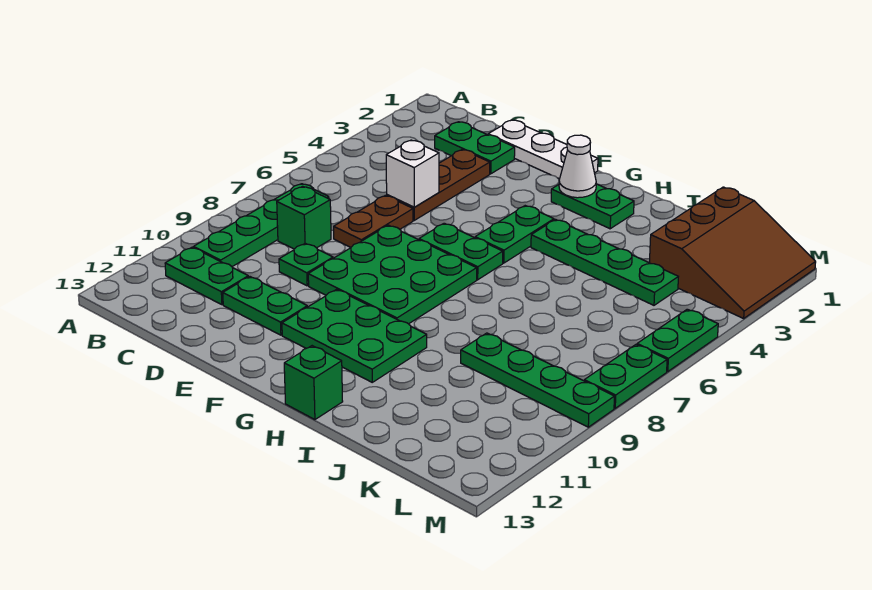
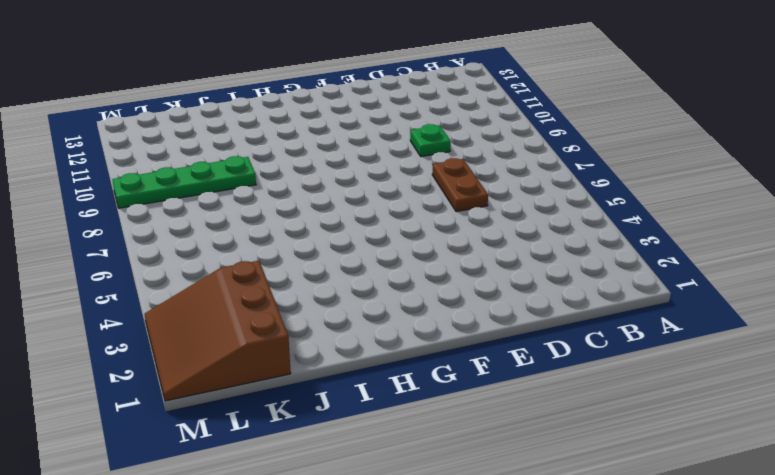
none -> green plate B7:B10 level 1
none -> green plate B11:C11 level 1
none -> green plate C2:D2 level 1

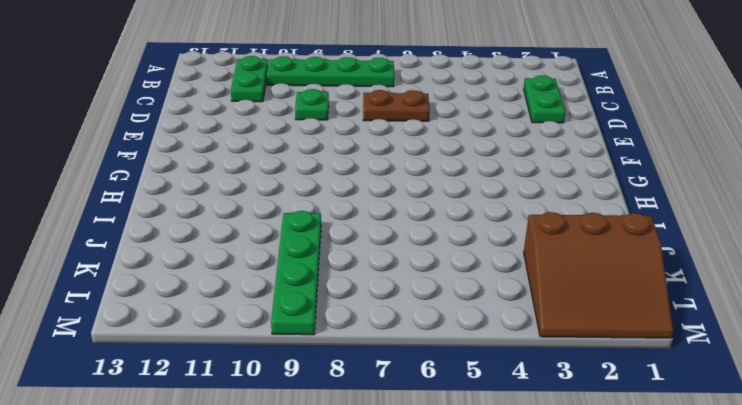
none -> green brick C8 level 1
none -> white plate D1:F1 level 1
none -> brown plate D3:D5 level 1

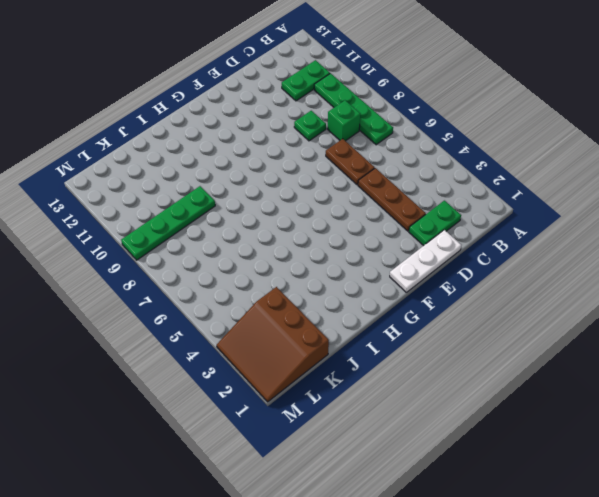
none -> green plate D11:E11 level 1
none -> green plate E7:G9 level 1
none -> green plate F6:G6 level 1

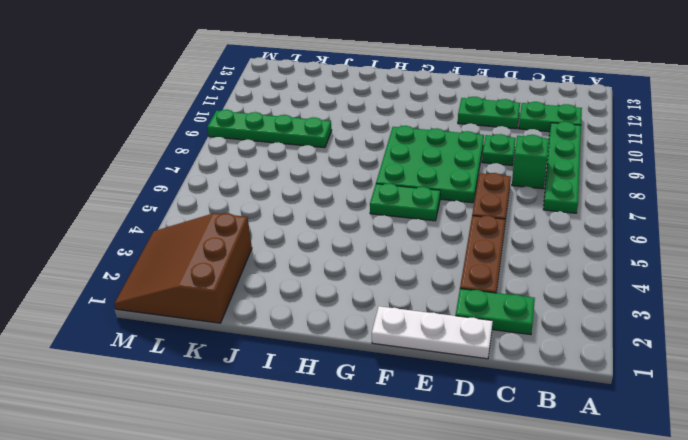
none -> green plate F10:H11 level 1
none -> green plate G2:H2 level 1
none -> green plate G4:G5 level 1

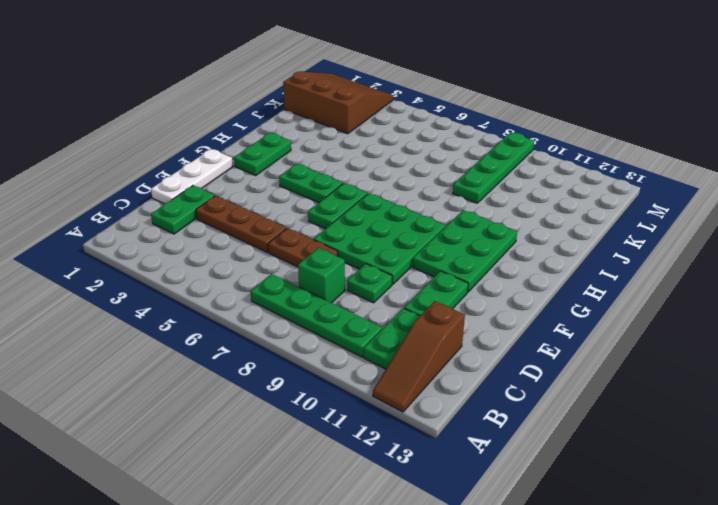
brown slope A12:C12 level 1 top C -> none
none -> green plate H4:K4 level 1
none -> green brick H13 level 1
none -> green plate M5:M6 level 1

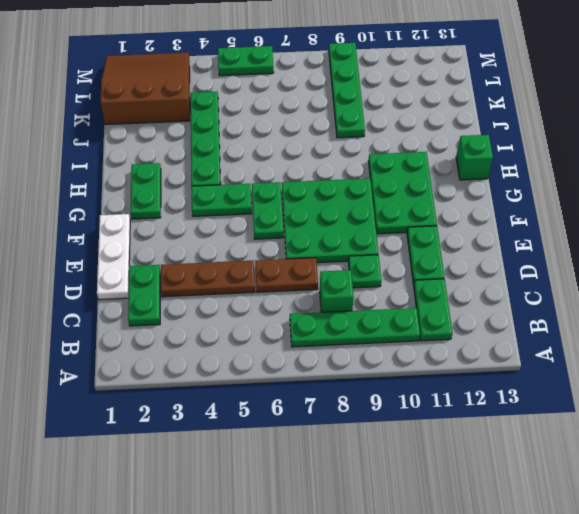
none -> green plate M7:M8 level 1
none -> white brick D5 level 2
none -> white cone G2 level 2

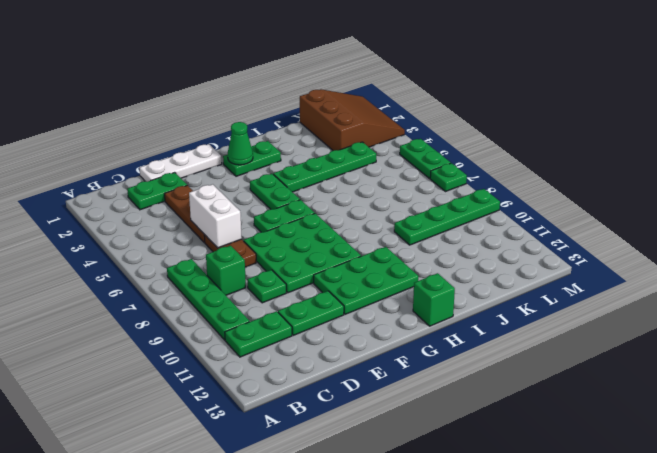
white brick D5:D6 level 2 -> white brick D5 level 2
green cone G2 level 2 -> white cone G2 level 2
green plate M7 level 1 -> green plate M7:M8 level 1

